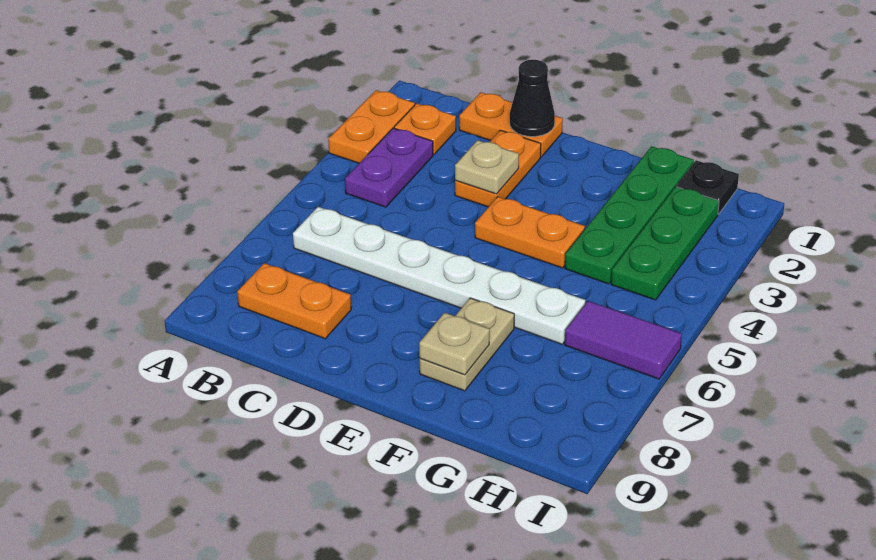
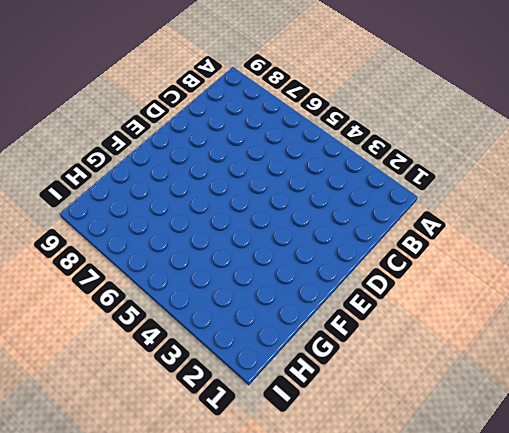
none -> orange plate A2:A3 level 1
none -> orange plate B2 level 1
none -> purple plate B3:B4 level 1

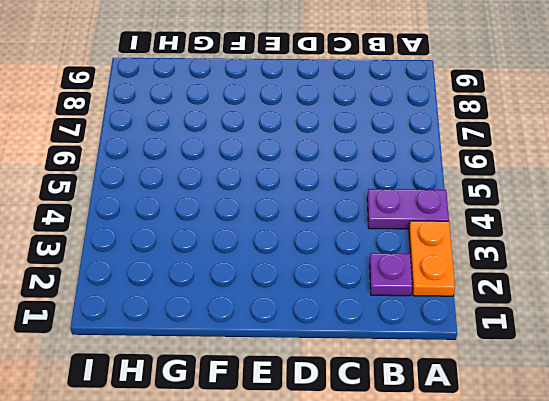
purple plate A4:B4 level 1 -> purple plate B3:B4 level 1
purple plate B2 level 1 -> orange plate B2 level 1
none -> white plate B6:G6 level 1
none -> orange plate B8:C8 level 1
none -> orange plate C1:D1 level 1

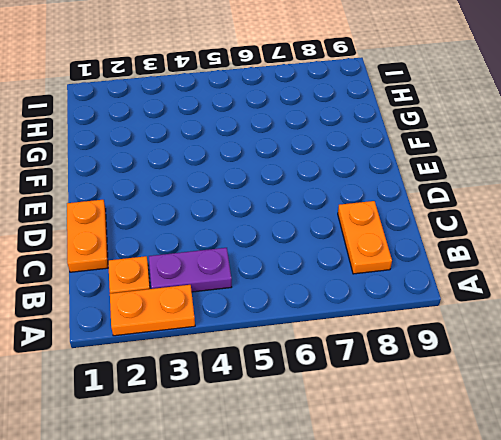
none -> white plate B6:G6 level 1
none -> orange plate D2:D3 level 1
none -> orange plate E4:F4 level 1

